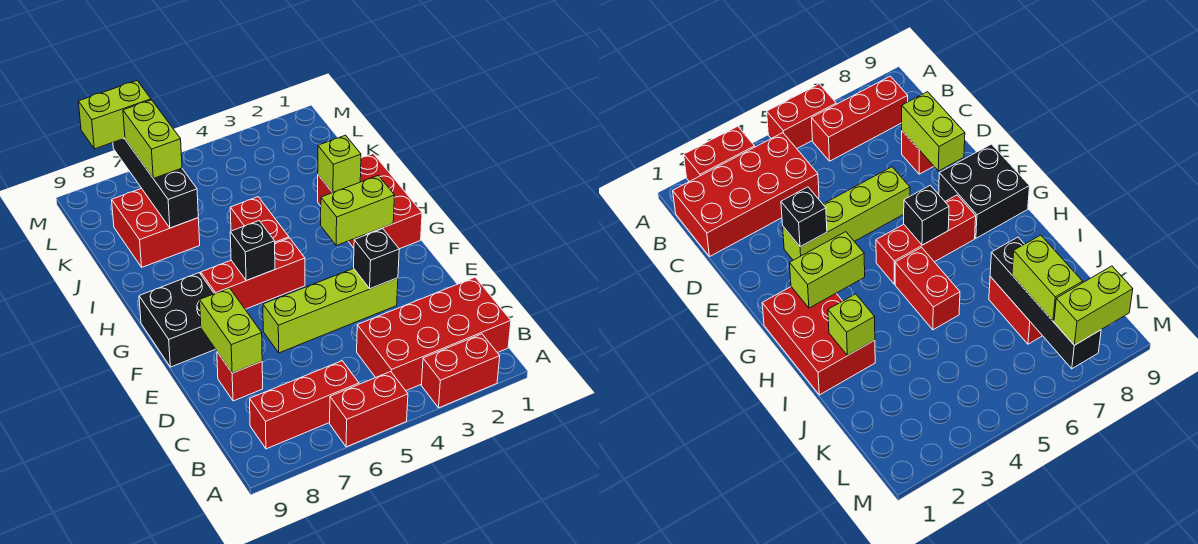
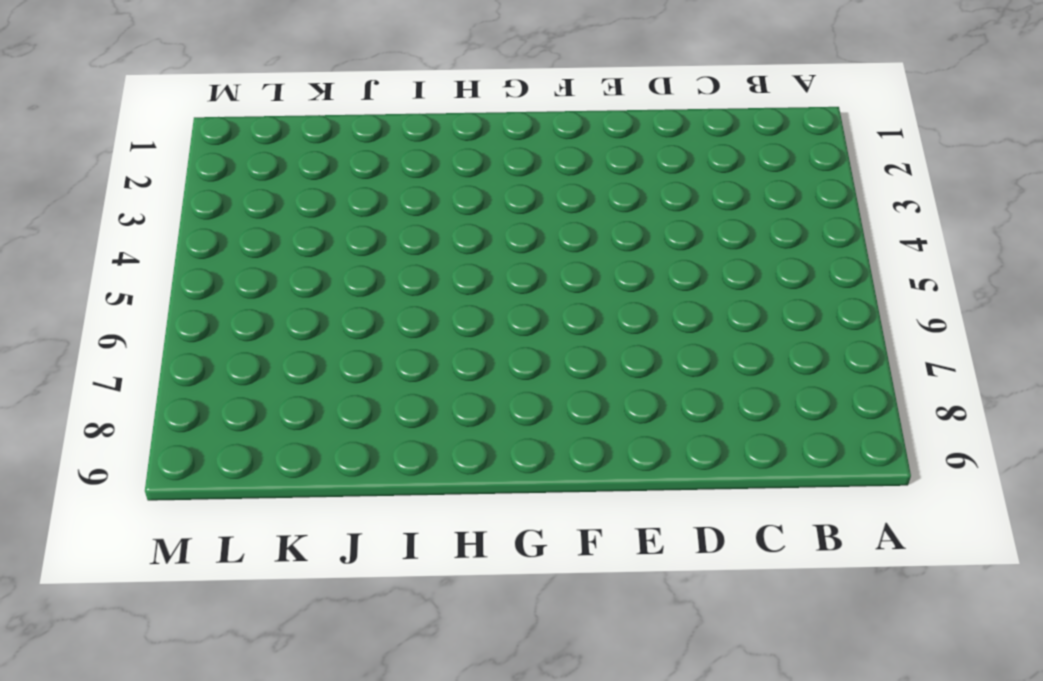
none -> red brick A2:A3 level 1
none -> red brick A5:A6 level 1
none -> red brick B1:C4 level 1

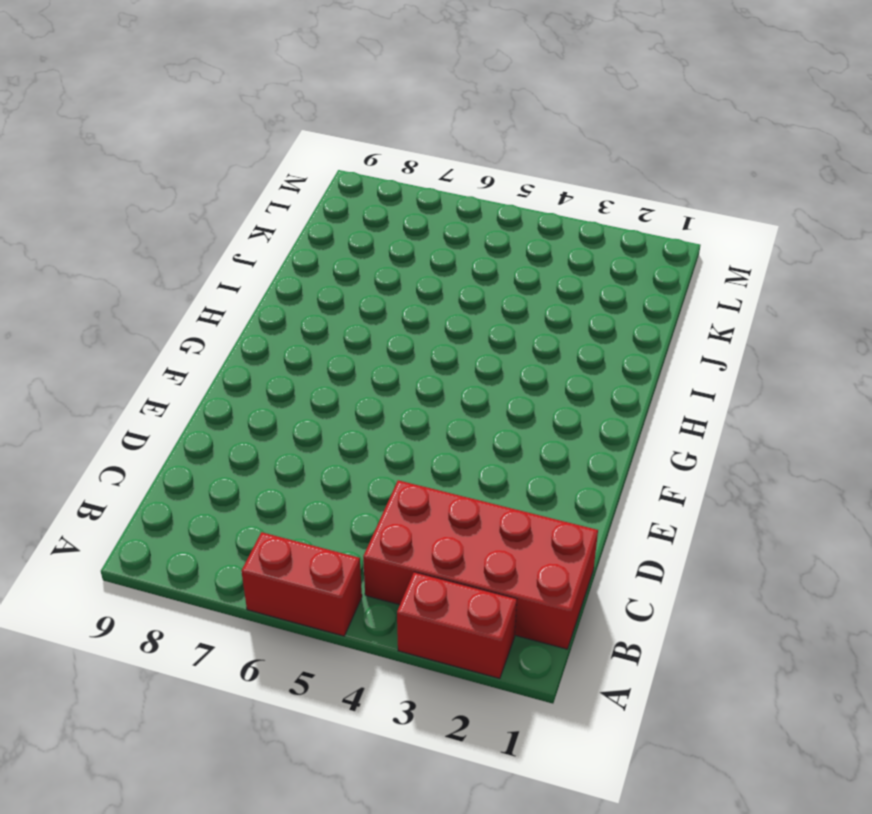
none -> red brick B6:B8 level 1
none -> red brick D8 level 1
none -> lime brick E3:E6 level 1

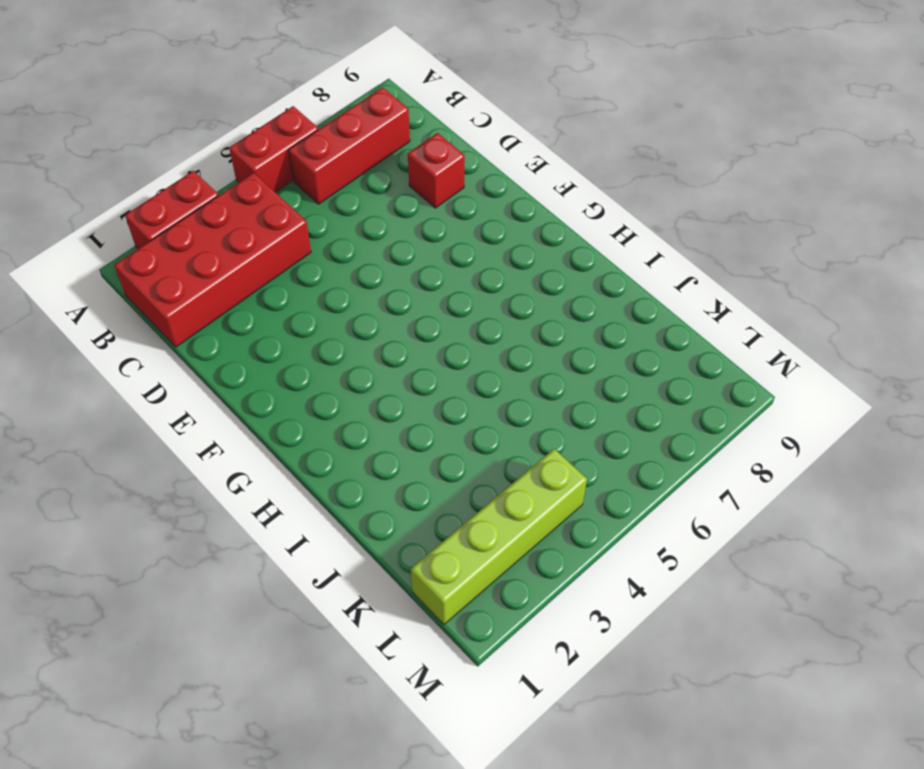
lime brick L1:L4 level 1 -> lime brick E3:E6 level 1
none -> black brick F8:G9 level 1
none -> red brick G1:I2 level 1
none -> red brick G5:G7 level 1

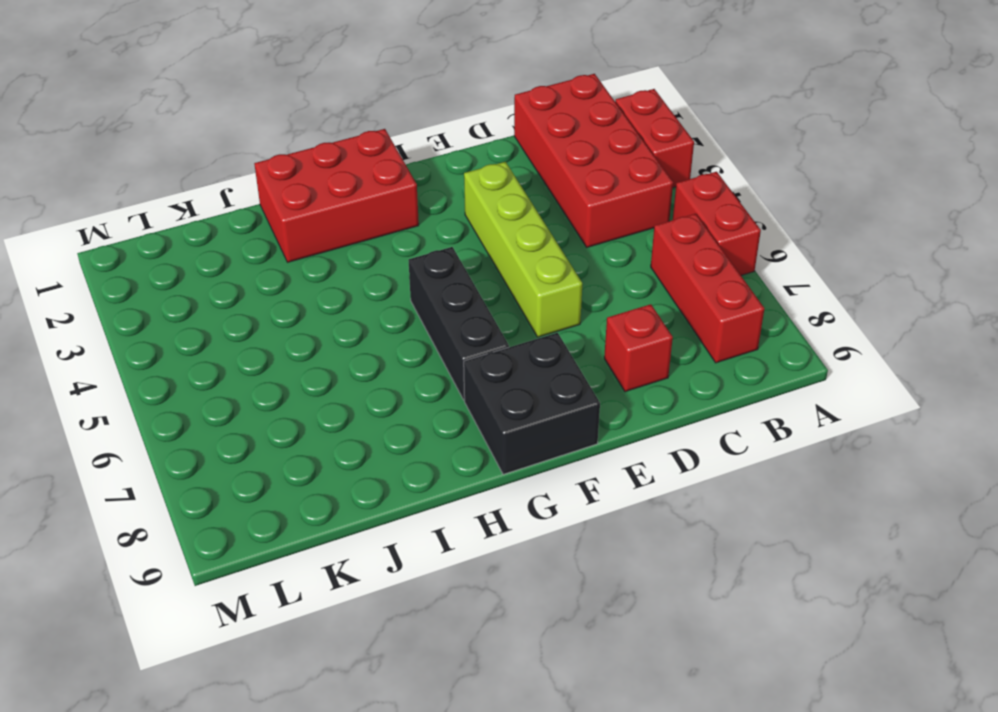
black brick G5:G7 level 1 -> red brick G5:G7 level 1
none -> red brick H5:I5 level 1
none -> red brick J7:K8 level 1
none -> lime brick D8:E8 level 2

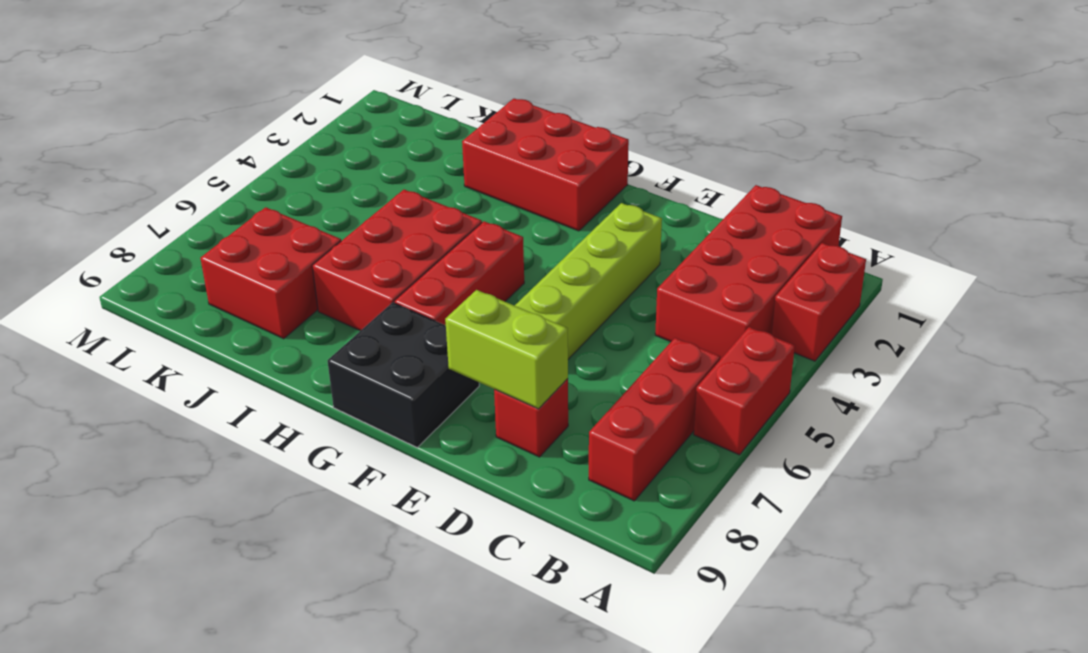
red brick H5:I7 level 1 -> red brick H5:I5 level 1
none -> black brick E3 level 2
none -> lime brick G2:G3 level 2
none -> black brick G6 level 2

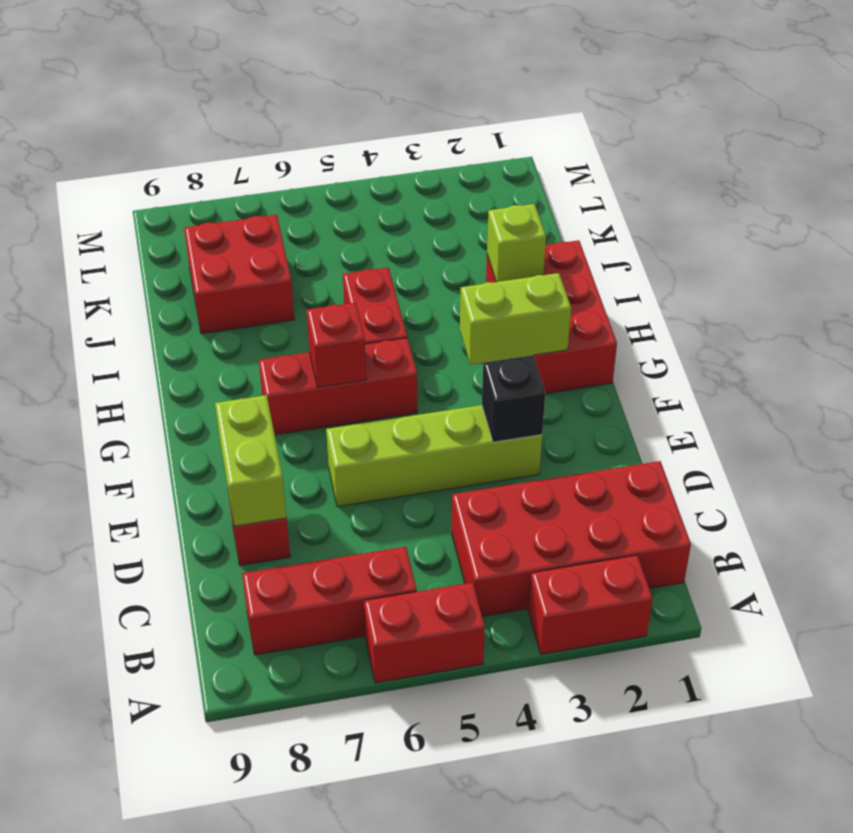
red brick G6 level 2 -> black brick G6 level 2
none -> black brick F8:G9 level 1
none -> black brick J7:M7 level 2
none -> lime brick K7:L7 level 3

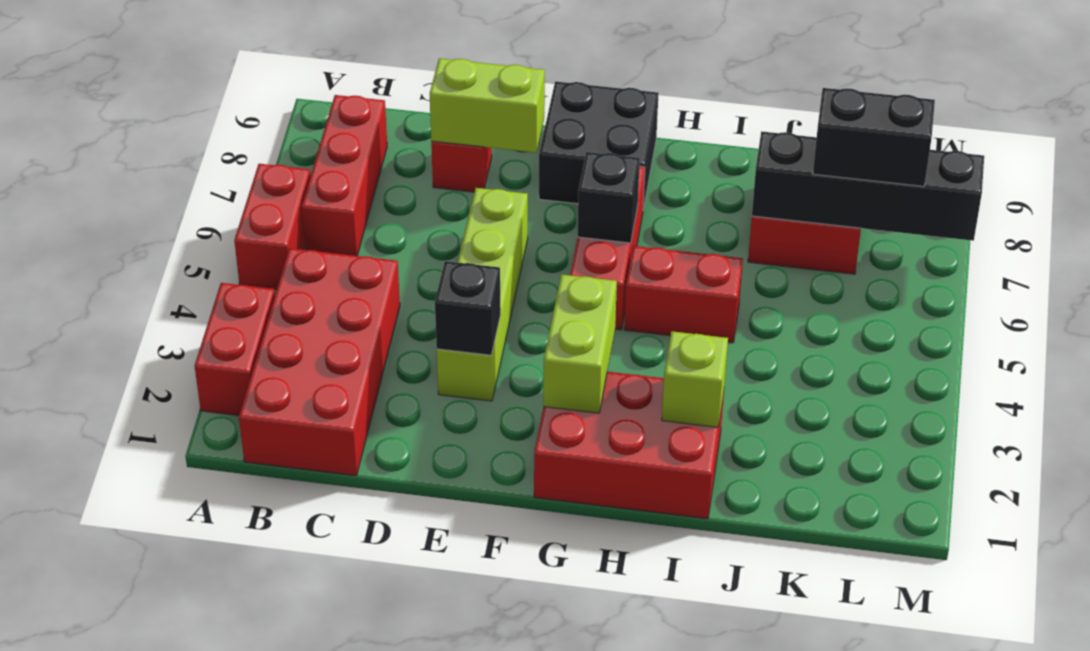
black brick K7:L7 level 3 -> lime brick K7:L7 level 3
none -> lime brick M7:M8 level 3

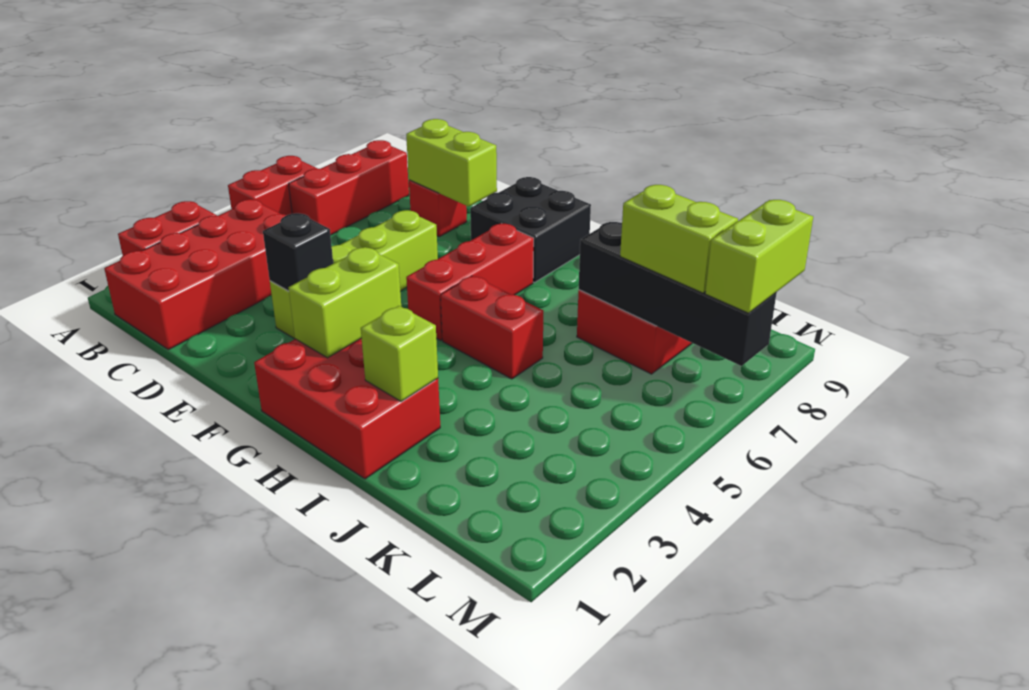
none -> black brick G6 level 2

